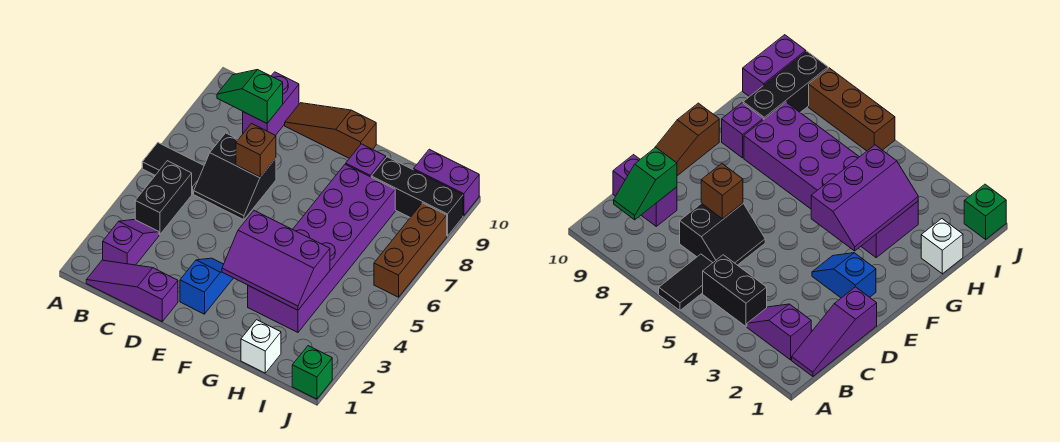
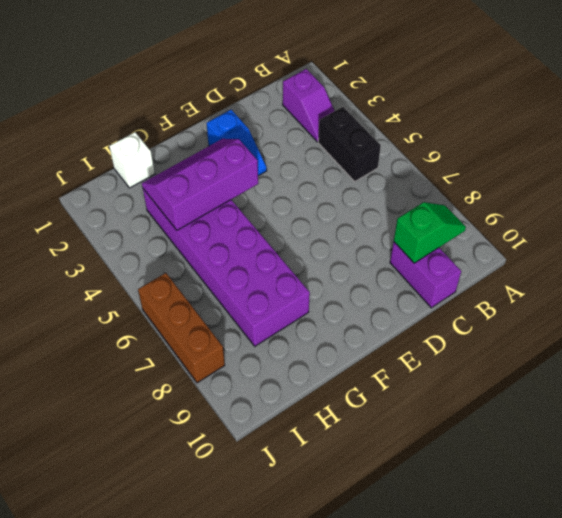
none -> black tile A6:B6 level 1
none -> purple slope B1:D1 level 1 top D
none -> black slope C6:D7 level 1 top 7

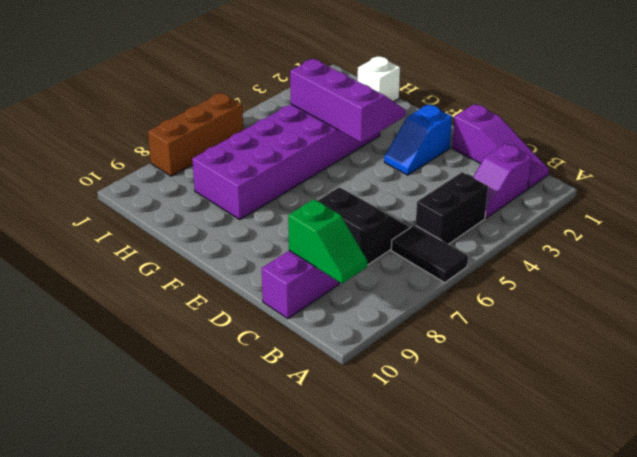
none -> brown slope D10:F10 level 1 top F
none -> purple brick G9 level 1
none -> black brick H9:J9 level 1

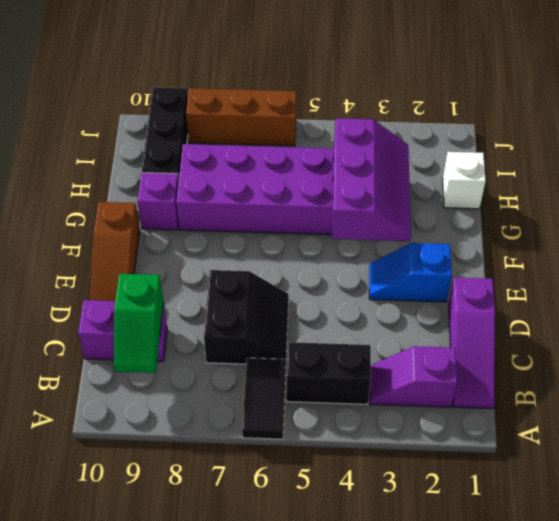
none -> purple brick I10:J10 level 1
none -> green brick J1 level 1
none -> brown brick D7 level 2

